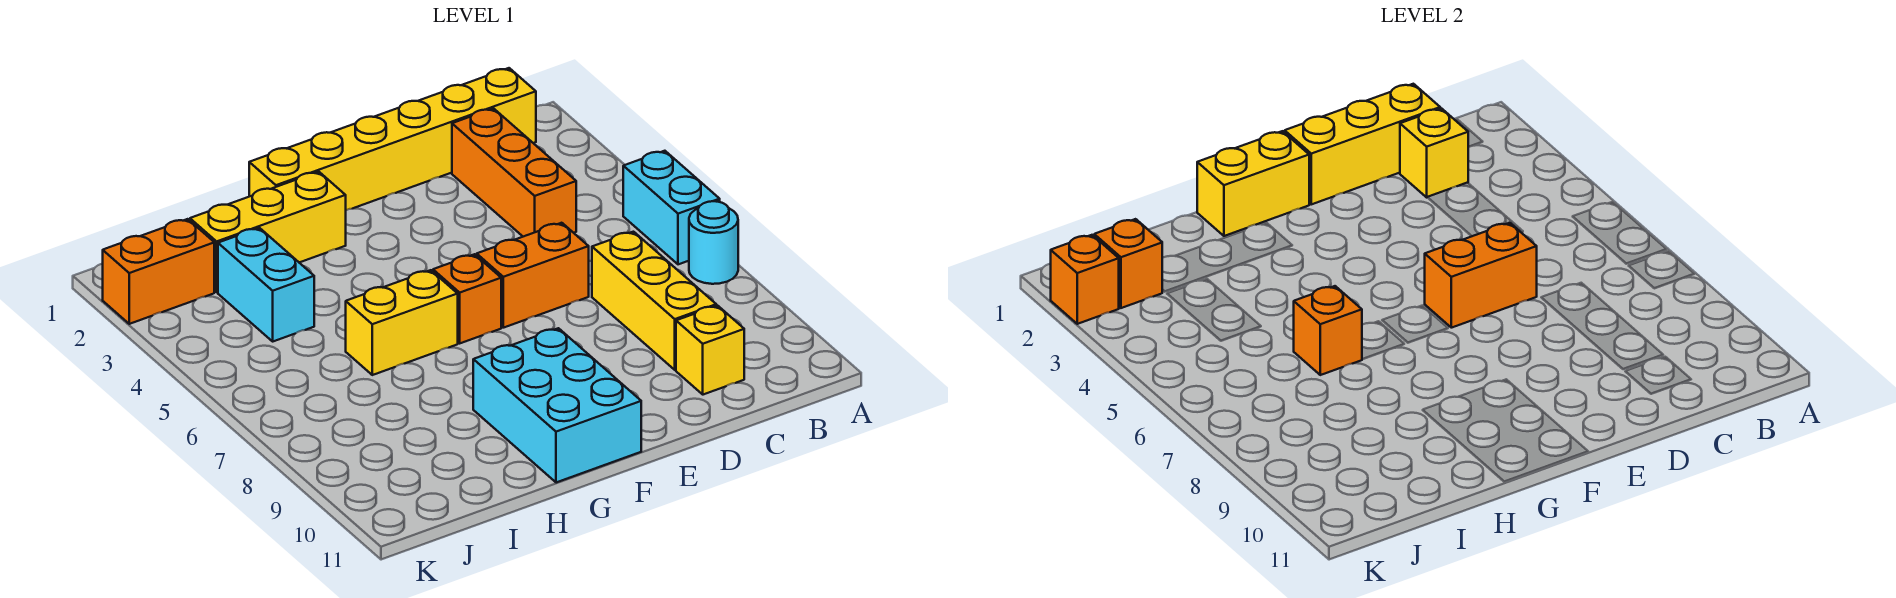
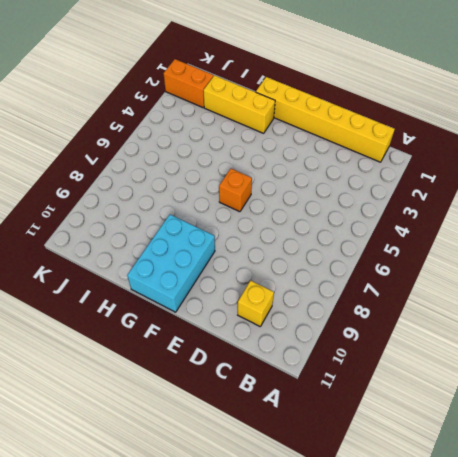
none -> cyan brick A5:A6 level 1
none -> cyan round brick A7 level 1
none -> orange brick C2:C4 level 1

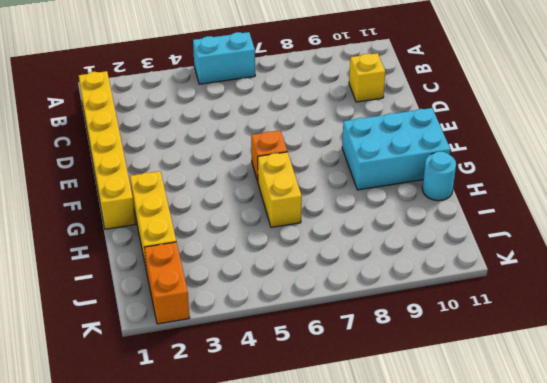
cyan round brick H11 level 1 -> cyan round brick A7 level 1
none -> orange brick C2:C4 level 1
none -> yellow brick C7:C9 level 1
none -> orange brick D6:E6 level 1

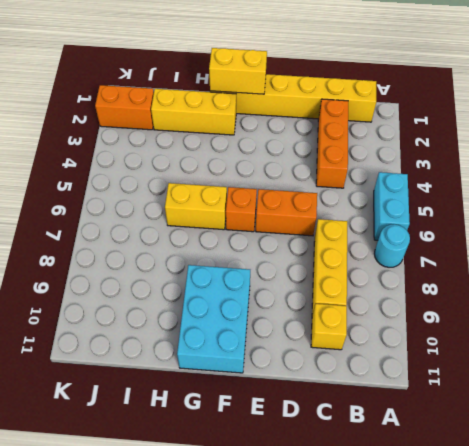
none -> cyan brick I3:I4 level 1
none -> yellow brick C1:E1 level 2
none -> yellow brick C2 level 2

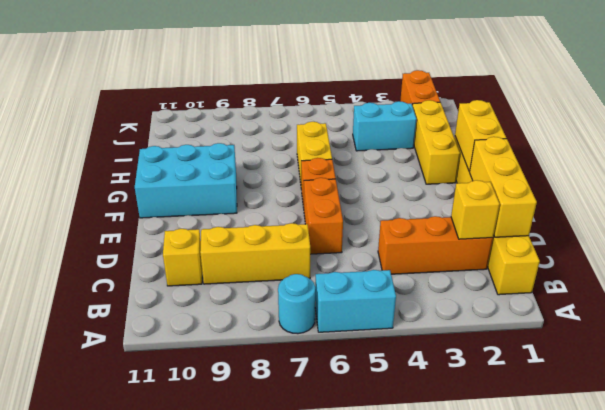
none -> orange brick D6:E6 level 2
none -> orange brick H6 level 2
none -> orange brick J2 level 2

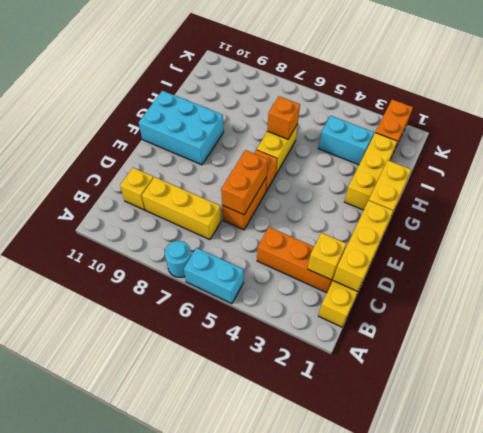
none -> orange brick J2 level 2
none -> orange brick K2 level 2

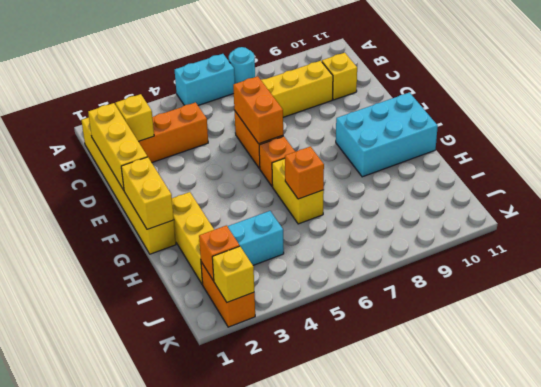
yellow brick K2 level 2 -> orange brick K2 level 2

